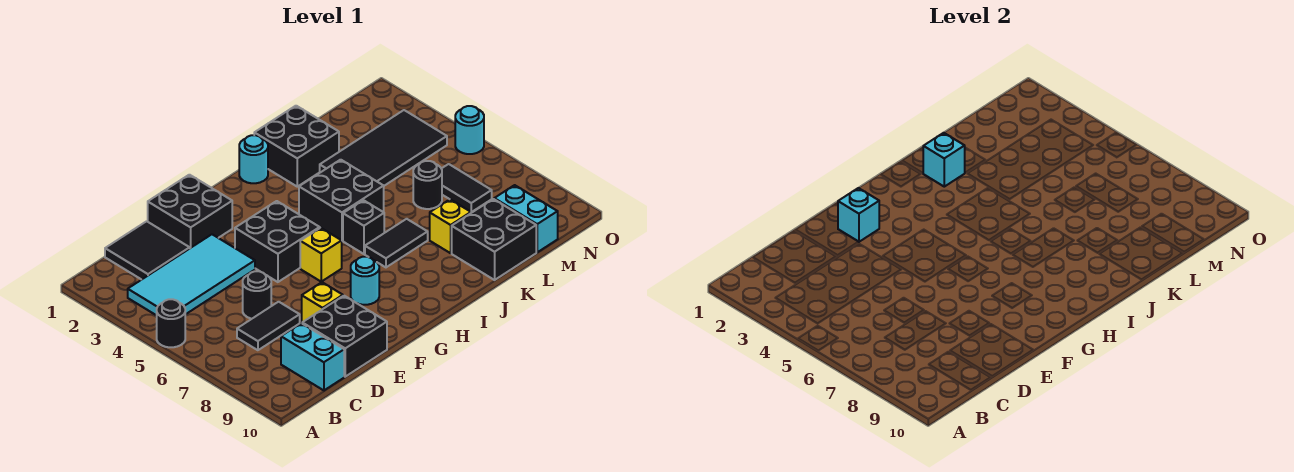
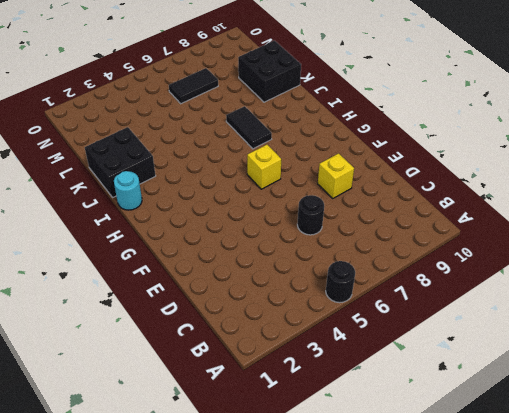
none -> cyan tile B3:E4 level 1
none -> black tile C1:D2 level 1
none -> black tile C7:D7 level 1

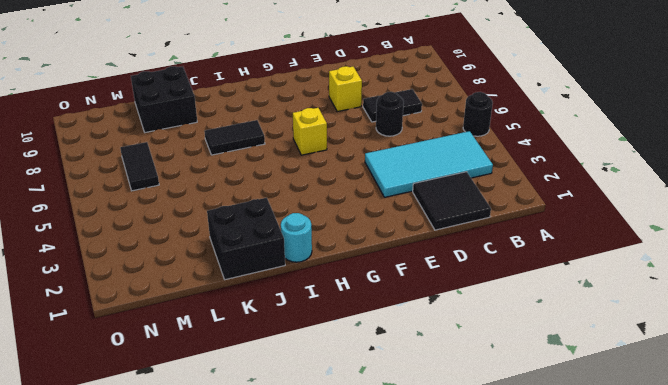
none -> cyan brick C9:C10 level 1
none -> black brick D9:E10 level 1
none -> black brick E1:F2 level 1

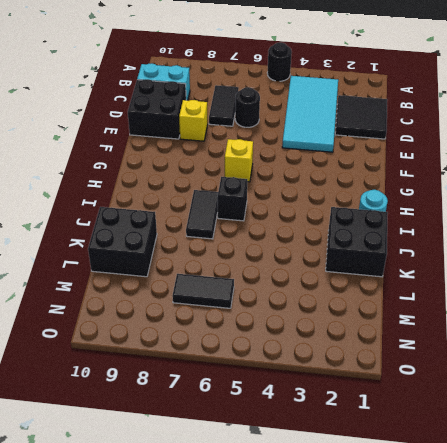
none -> black brick E1:F2 level 1
none -> black brick F4:G5 level 1
none -> cyan round brick G8 level 1

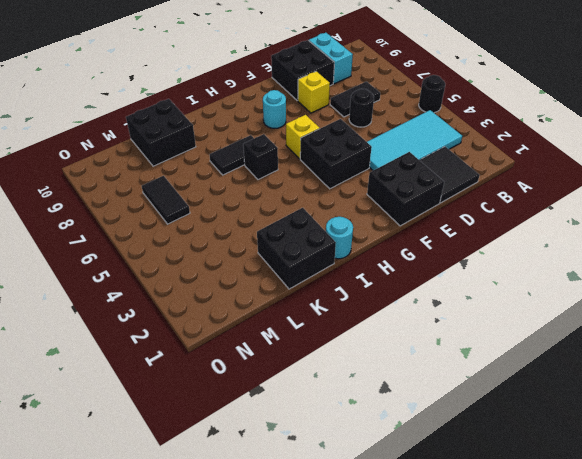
none -> black brick I4:J5 level 1
none -> black tile K3:N4 level 1
none -> yellow brick K8 level 1

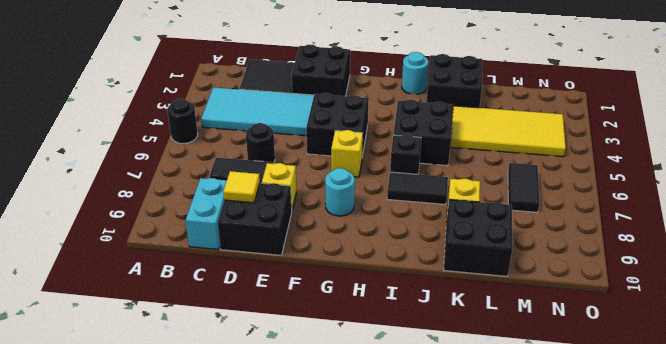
yellow tile D9 level 2 -> none
yellow tile K3:N4 level 1 -> black tile K3:N4 level 1
none -> black round brick L6 level 1
none -> cyan brick M9:M10 level 1
none -> cyan round brick O5 level 1

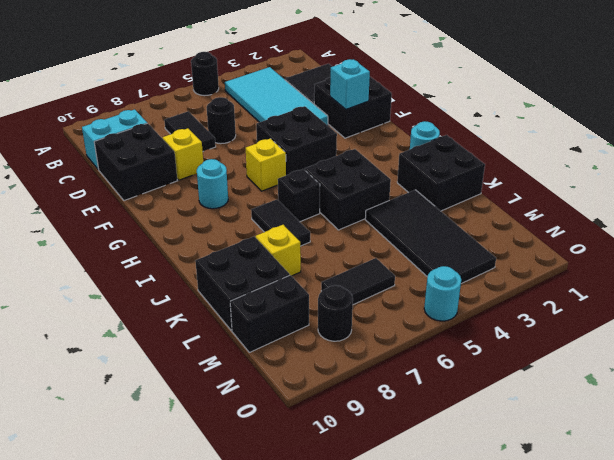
black brick M9:M10 level 1 -> cyan brick M9:M10 level 1
black round brick N8 level 1 -> black round brick L6 level 1
none -> cyan brick J2 level 2

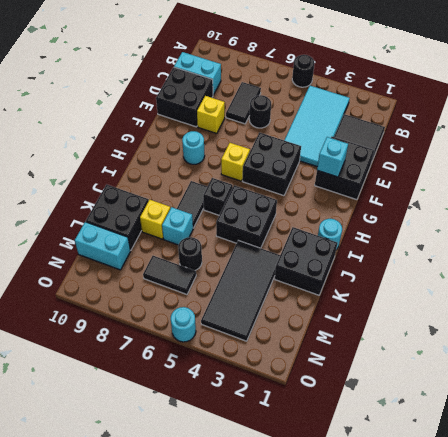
cyan brick K7 level 1 -> cyan brick J2 level 2

